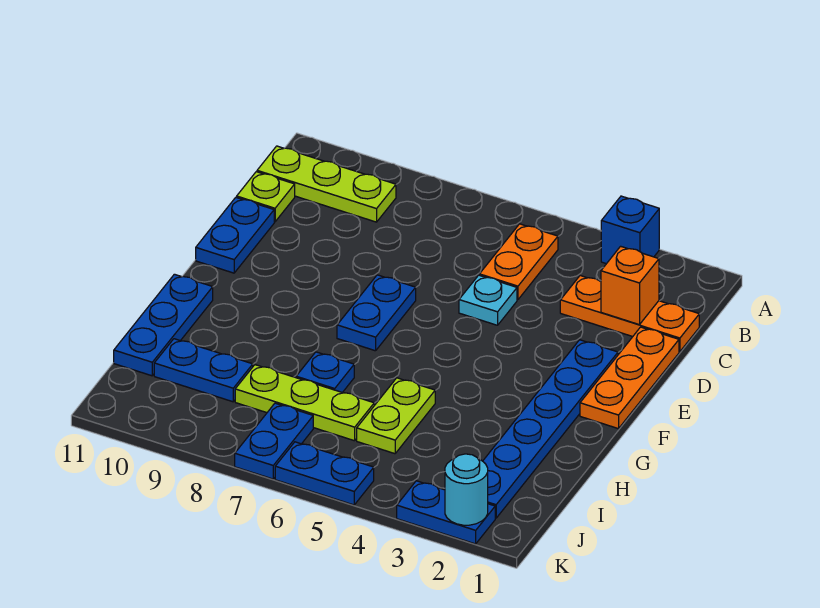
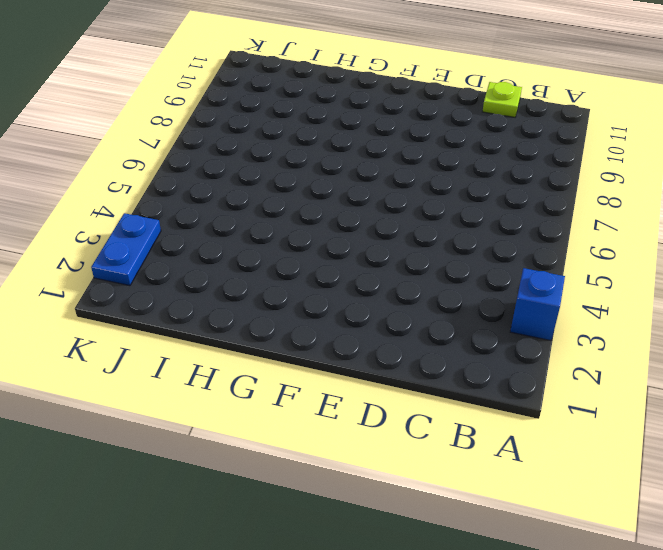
none -> orange plate B5:C5 level 1
none -> lime plate B9:B11 level 1
none -> orange plate C1:C3 level 1

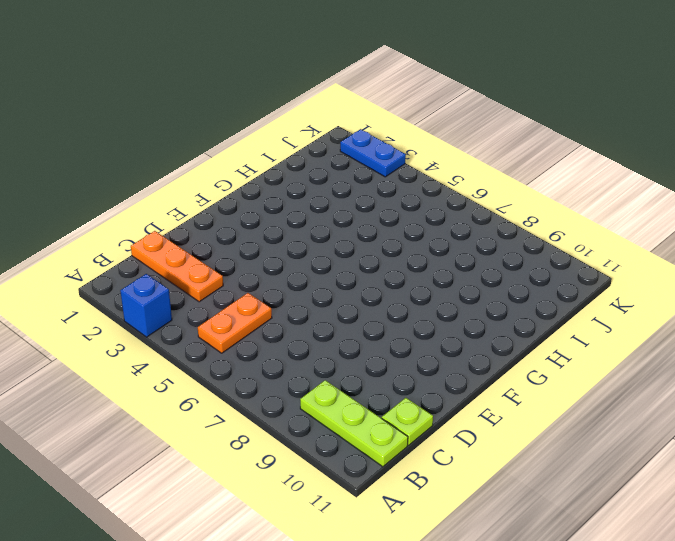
none -> orange plate D1:F1 level 1
none -> cyan plate D5 level 1
none -> blue plate D11:E11 level 1

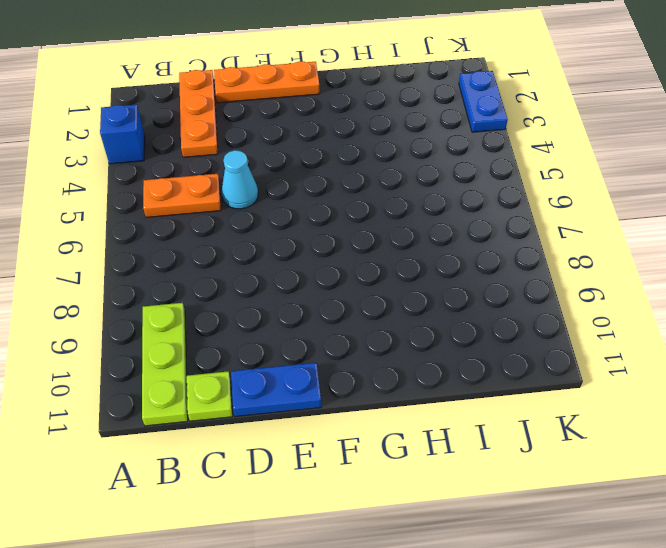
cyan cone D5 level 1 -> cyan plate D5 level 1
none -> blue plate E2:J2 level 1
none -> blue plate E7:F7 level 1
none -> blue plate G11:I11 level 1

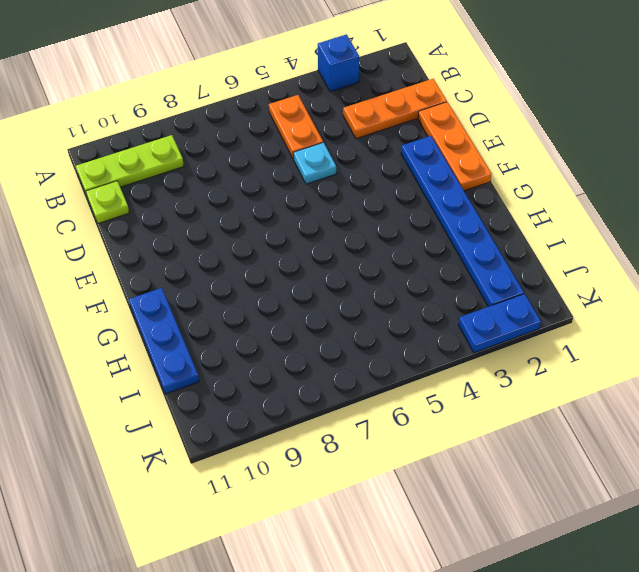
none -> blue plate D11:E11 level 1
none -> blue plate E7:F7 level 1
none -> lime plate H5:I5 level 1

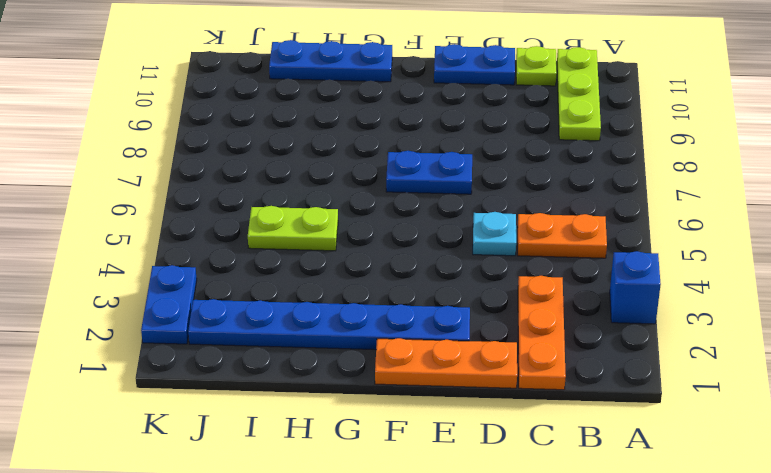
none -> blue plate H7 level 1
none -> lime plate I6:I8 level 1
none -> blue plate I9:I10 level 1

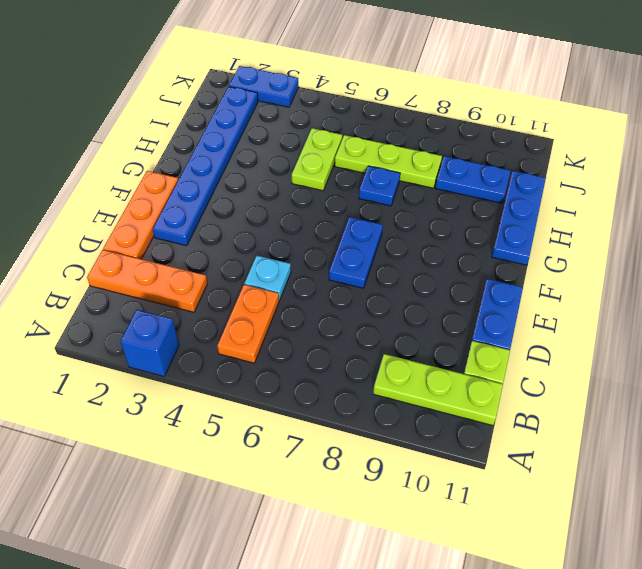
none -> blue plate J7:K7 level 1
none -> blue plate K5:K6 level 1
none -> orange brick C2 level 2

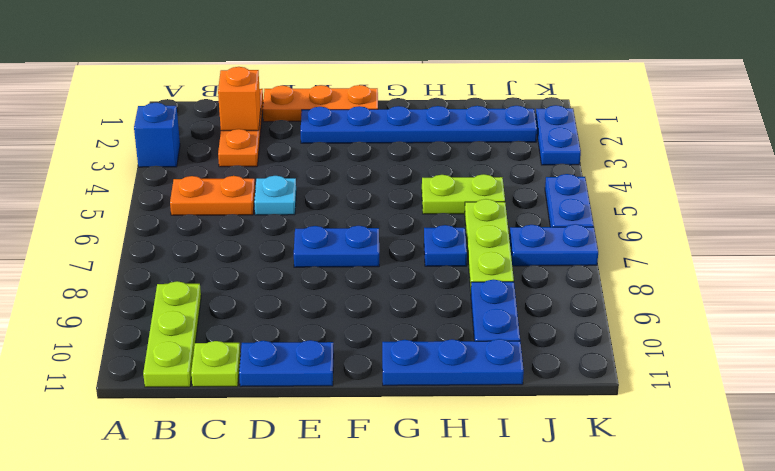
none -> cyan round brick K2 level 2

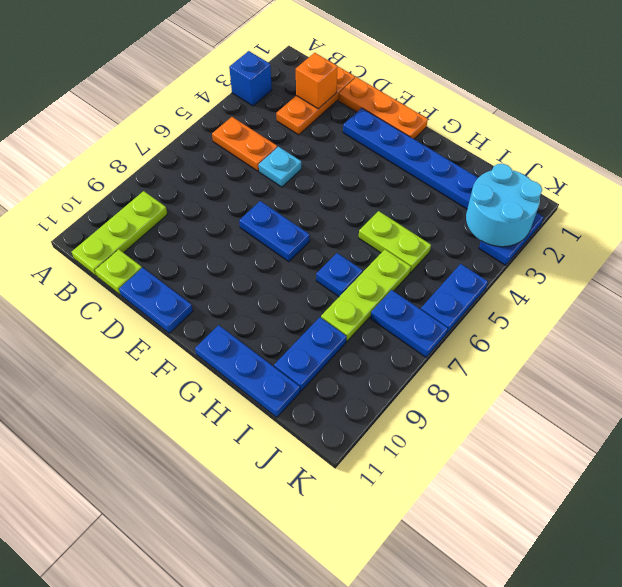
cyan round brick J2:K3 level 2 -> cyan round brick K2 level 2

